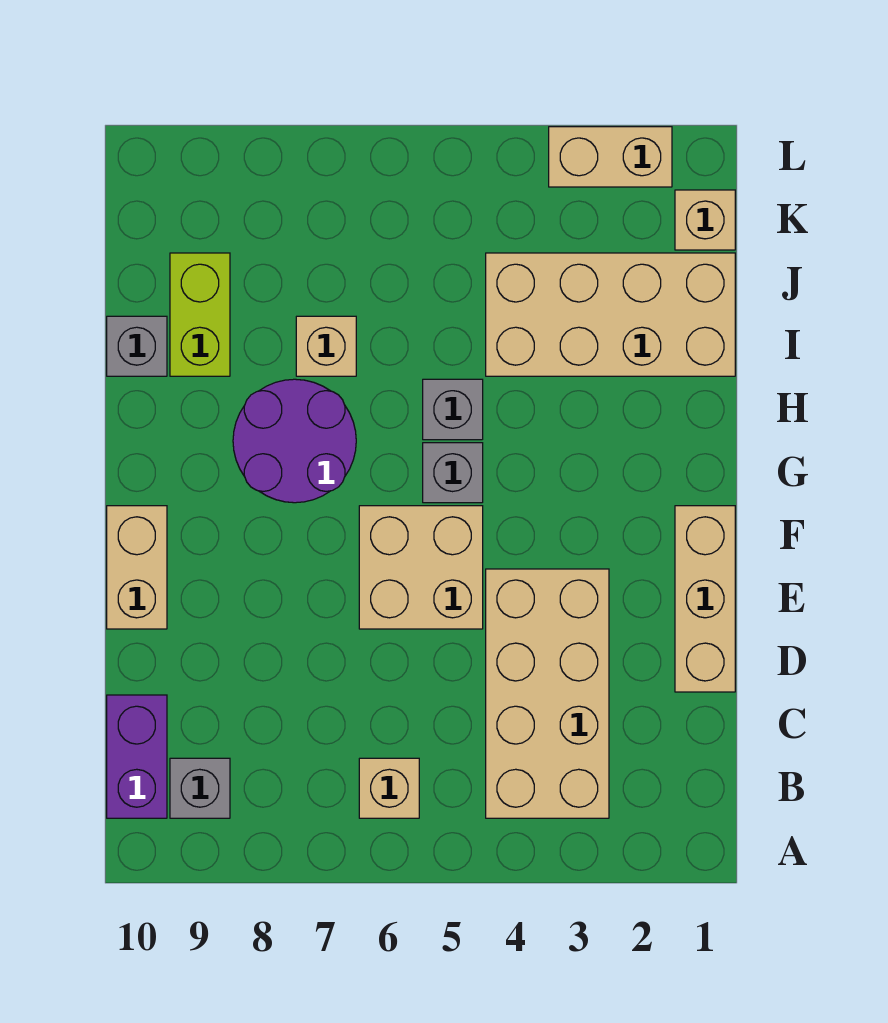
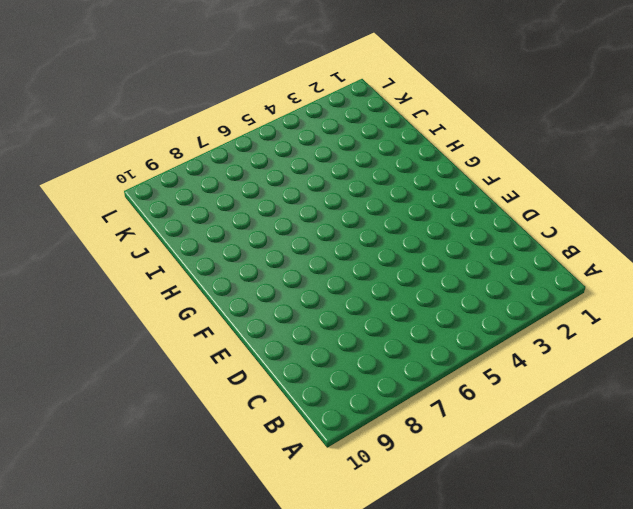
none -> tan brick B3:E4 level 1
none -> tan brick B6 level 1
none -> grey brick B9 level 1

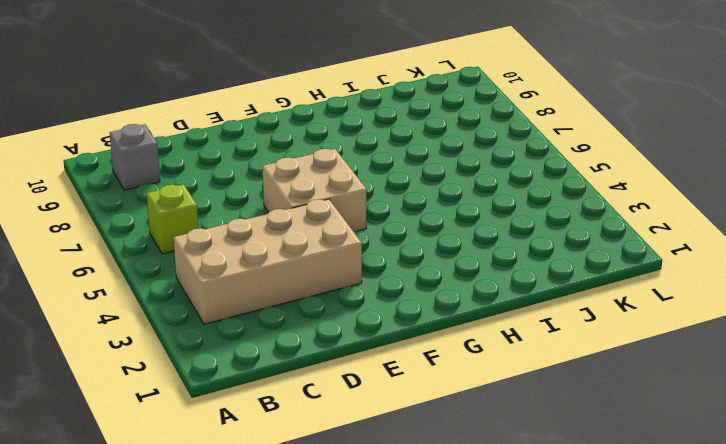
lime brick B6 level 1 -> tan brick B6 level 1
none -> purple brick B10:C10 level 1
none -> tan brick D1:F1 level 1
none -> tan brick E10:F10 level 1

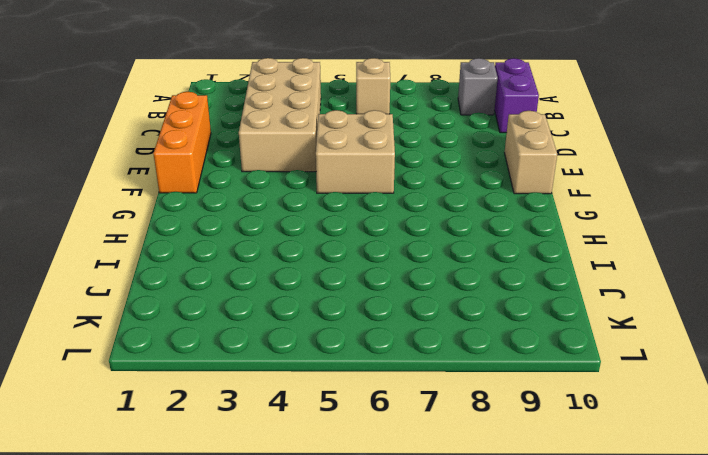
orange brick D1:F1 level 1 -> tan brick D1:F1 level 1
none -> grey brick G5 level 1
none -> purple round brick G7:H8 level 1
none -> grey brick H5 level 1

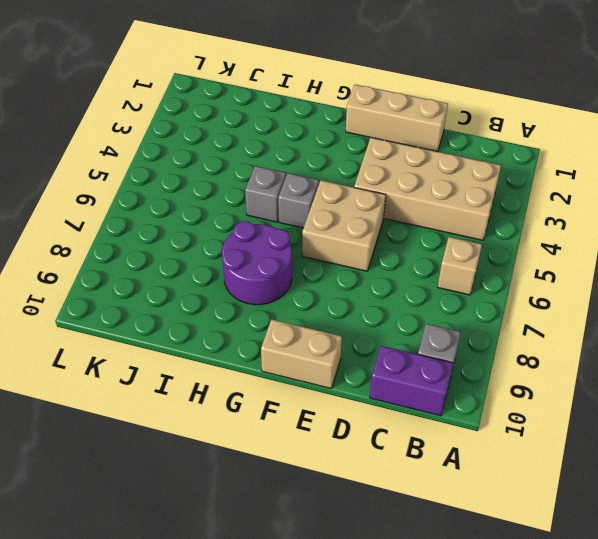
none -> tan brick I1:J4 level 1
none -> tan brick I7 level 1
none -> lime brick I9:J9 level 1

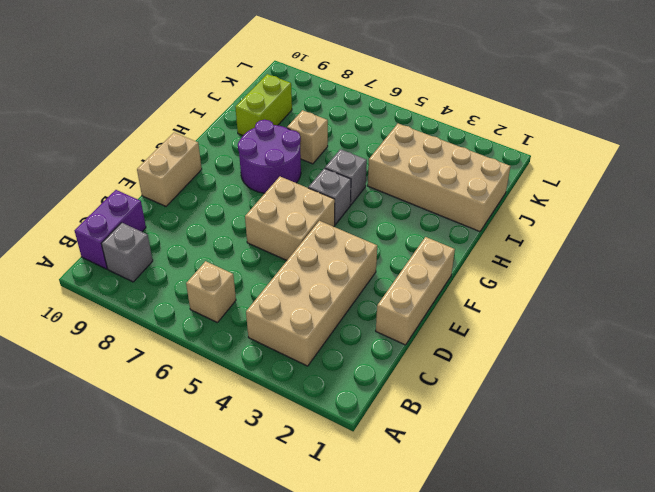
none -> grey brick I10 level 1
none -> tan brick K1 level 1
none -> tan brick L2:L3 level 1

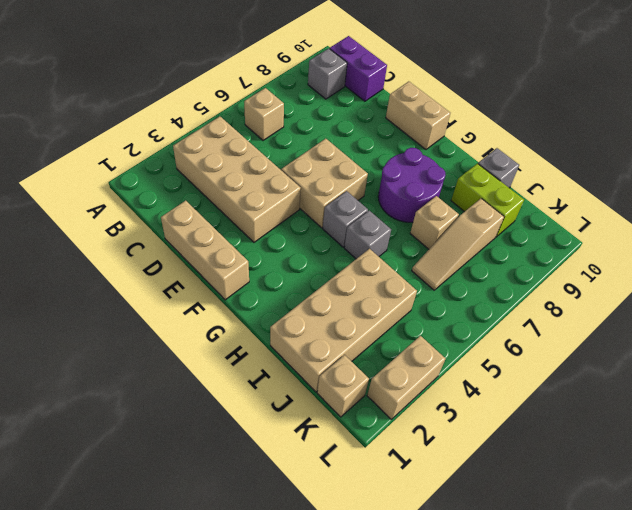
tan slope J6:J8 level 1 top 8 -> none

